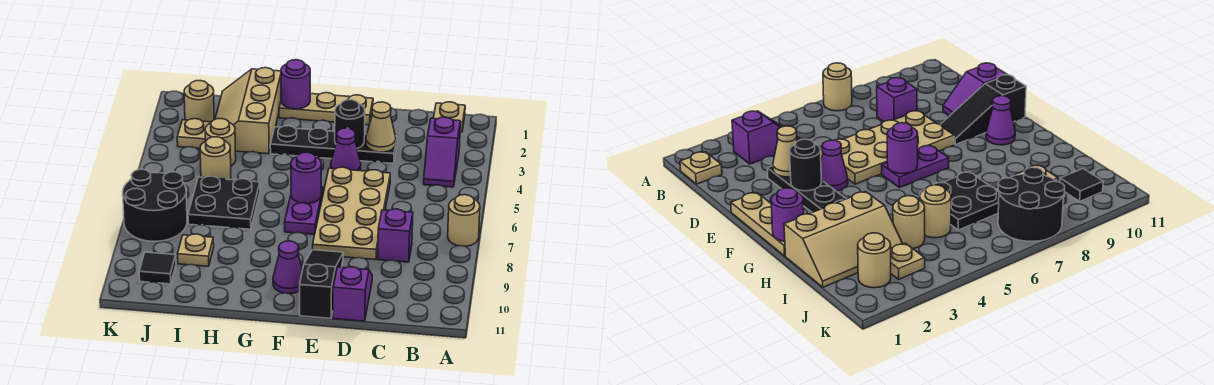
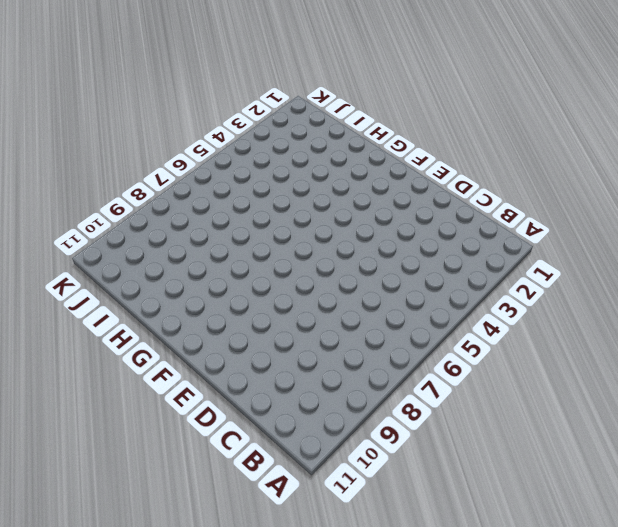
none -> tan round brick A7 level 1
none -> tan plate B1 level 1
none -> purple slope B3:B4 level 1 top 3

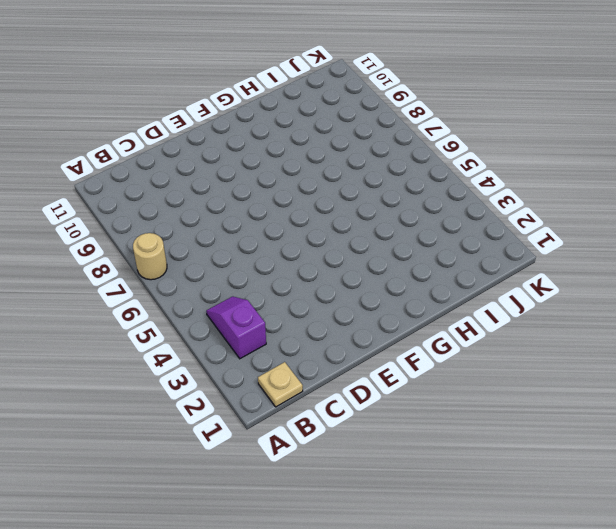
none -> purple brick C8 level 1
none -> black plate D3:G3 level 1
none -> tan plate D5:E8 level 1

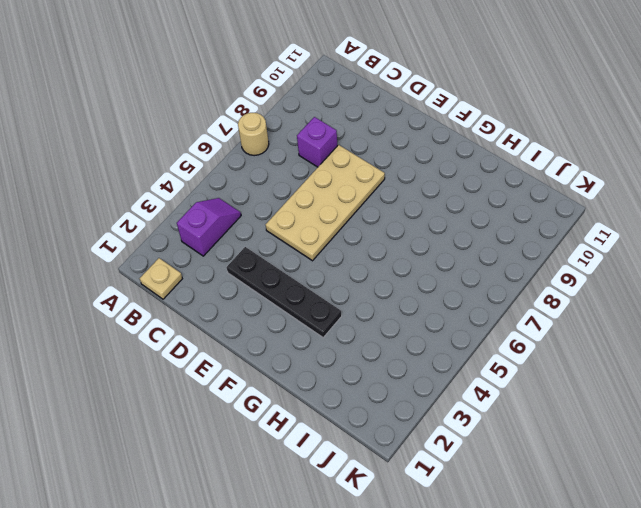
none -> purple slope D10:D11 level 1 top 11
none -> tan plate E1:G1 level 1
none -> purple cone E4 level 1

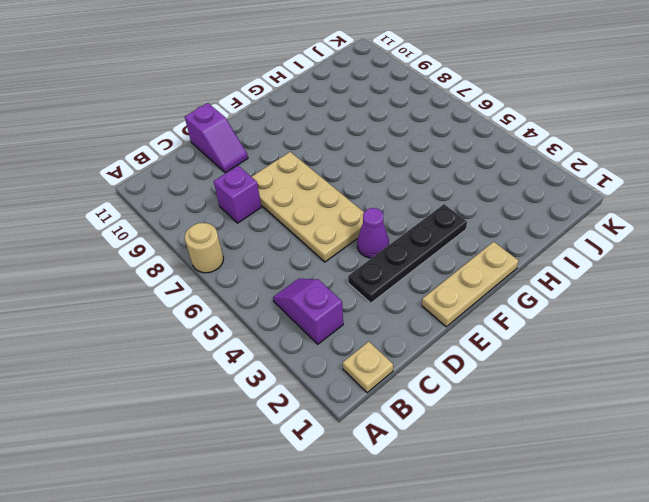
none -> black slope E9:E11 level 1 top 11
none -> purple plate F6:F7 level 1
none -> purple cone F10 level 1

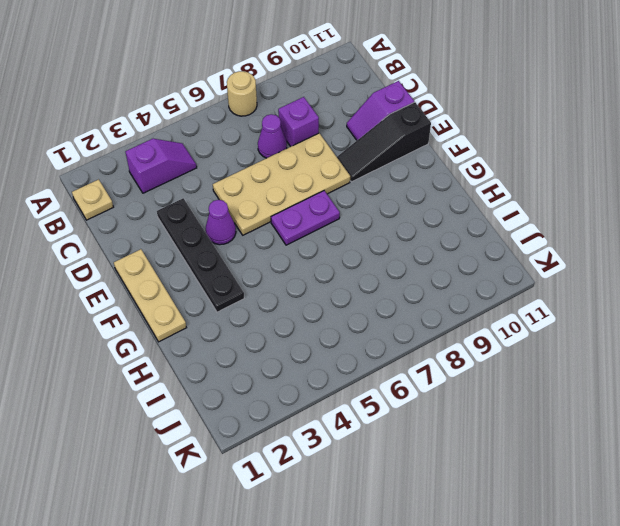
purple cone C7 level 1 -> purple cone F10 level 1
none -> tan slope H1:I3 level 1 top H
none -> black plate H6:I7 level 1
none -> tan round brick I4 level 1

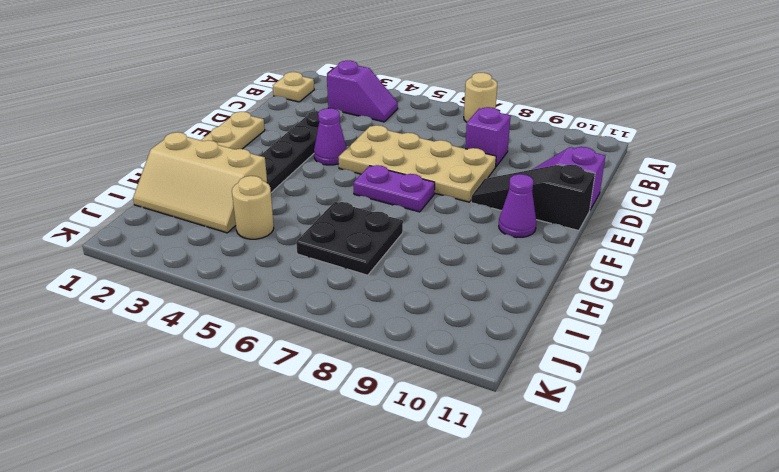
none -> tan round brick I5 level 1
none -> tan plate I9 level 1
none -> tan round brick J2 level 1

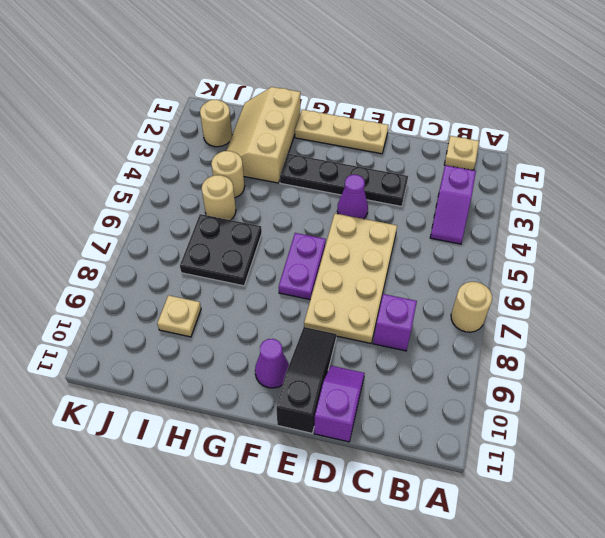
none -> tan plate J3 level 1
none -> black round brick J7:K8 level 1
none -> black tile J10 level 1

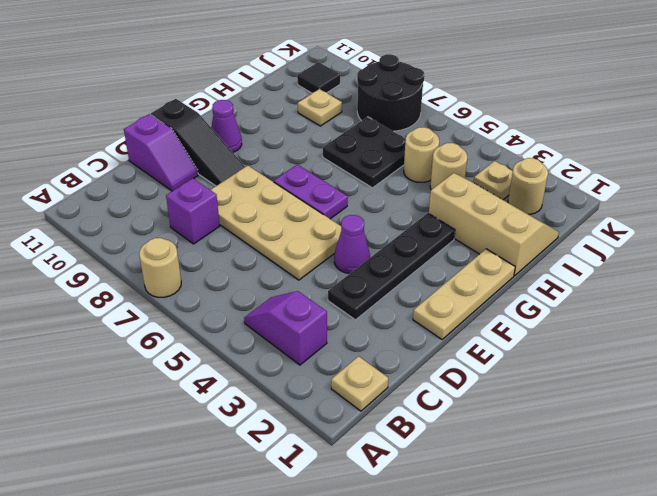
none -> tan cone D3 level 2
none -> black round brick E3 level 2
none -> purple round brick F6 level 2

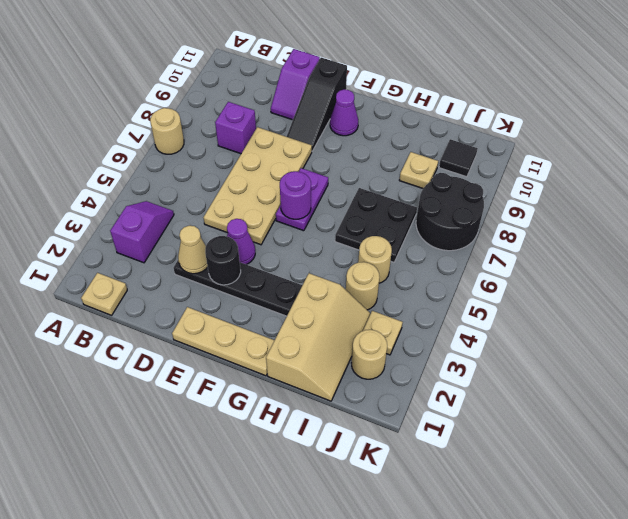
none -> purple round brick G1 level 2

